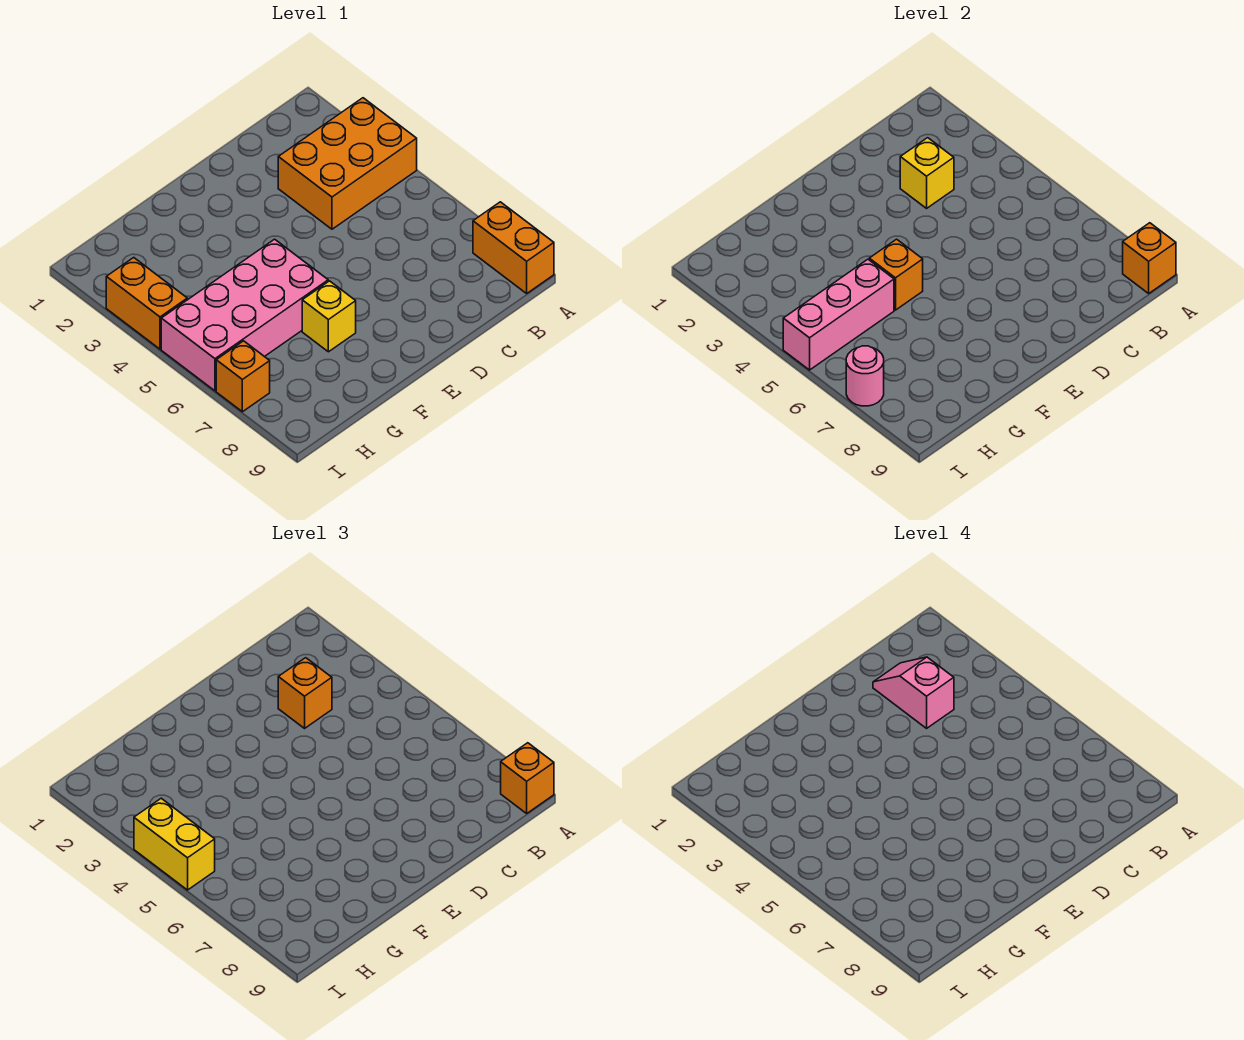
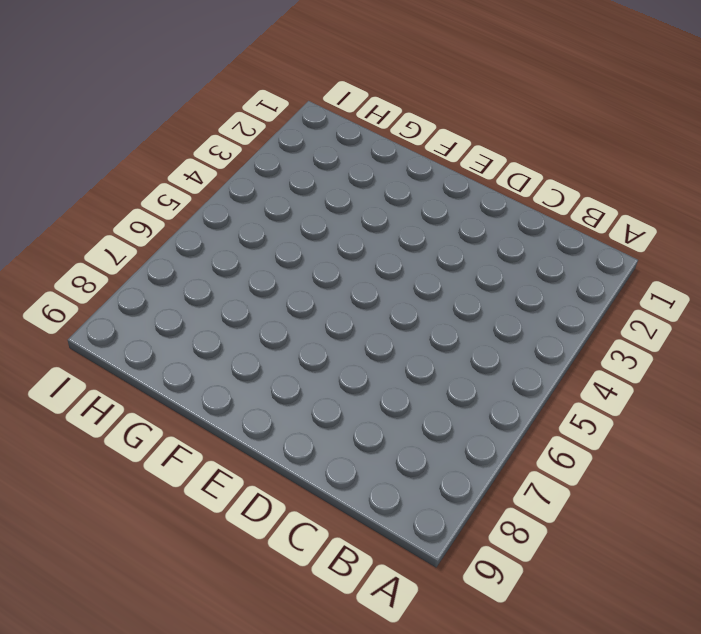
none -> orange brick A3:C4 level 1
none -> orange brick A8:A9 level 1
none -> pink brick F5:I6 level 1

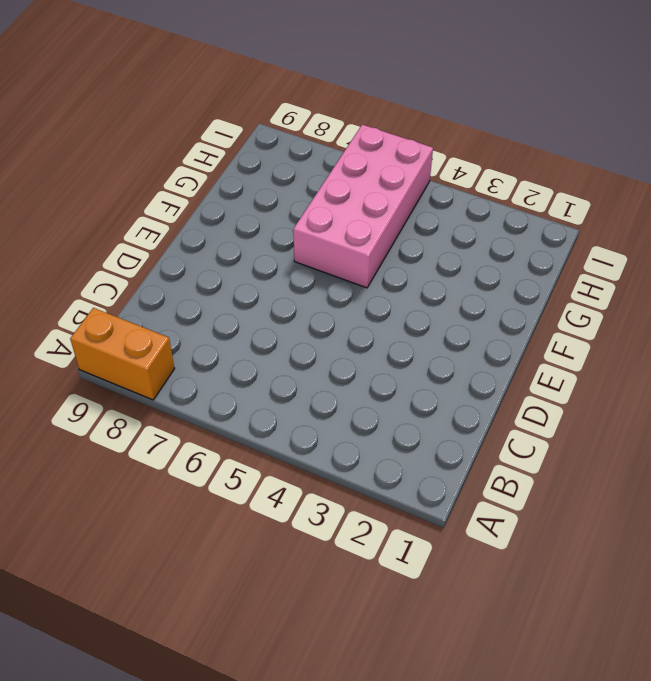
none -> orange brick A3:C4 level 1
none -> yellow brick F7 level 1
none -> orange brick I3:I4 level 1

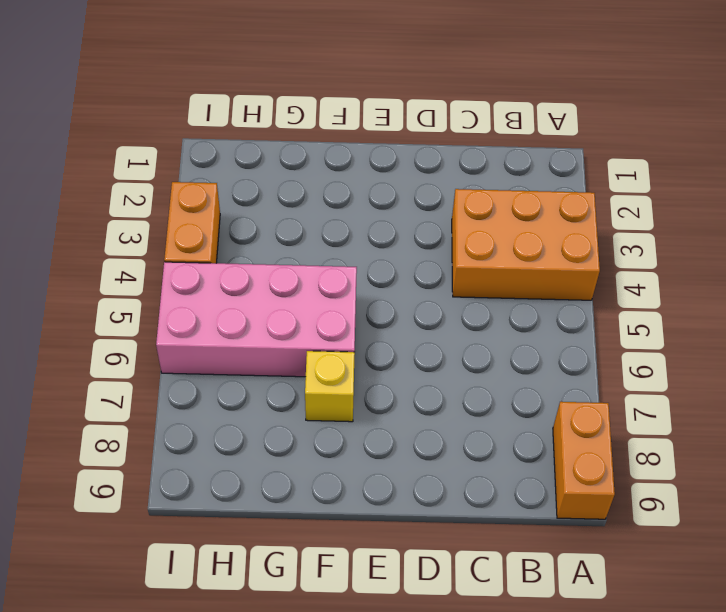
none -> orange brick I7 level 1
none -> orange brick A9 level 2
none -> yellow brick C3 level 2

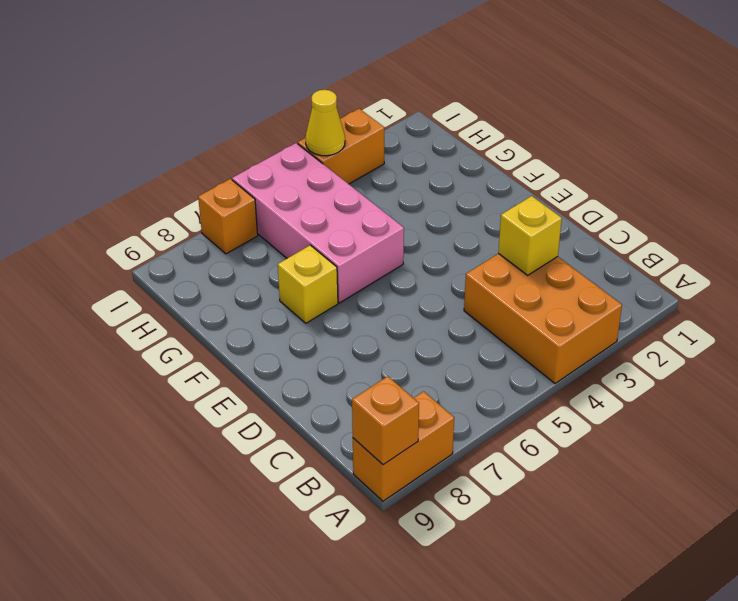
yellow cone I4 level 2 -> none
none -> orange brick F5 level 2
none -> pink brick G5:I5 level 2
none -> pink round brick I7 level 2

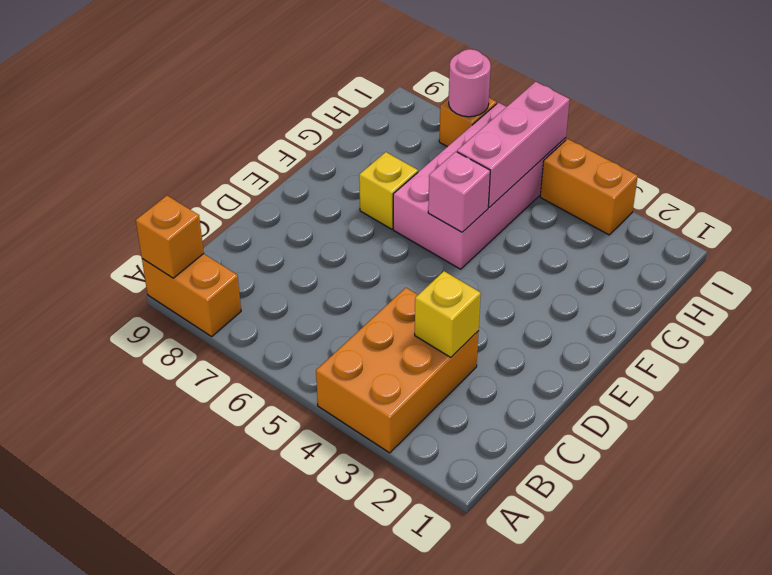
pink brick F5 level 2 -> orange brick F5 level 2
none -> orange brick A9 level 3
none -> orange brick C3 level 3
none -> yellow brick I4:I5 level 3

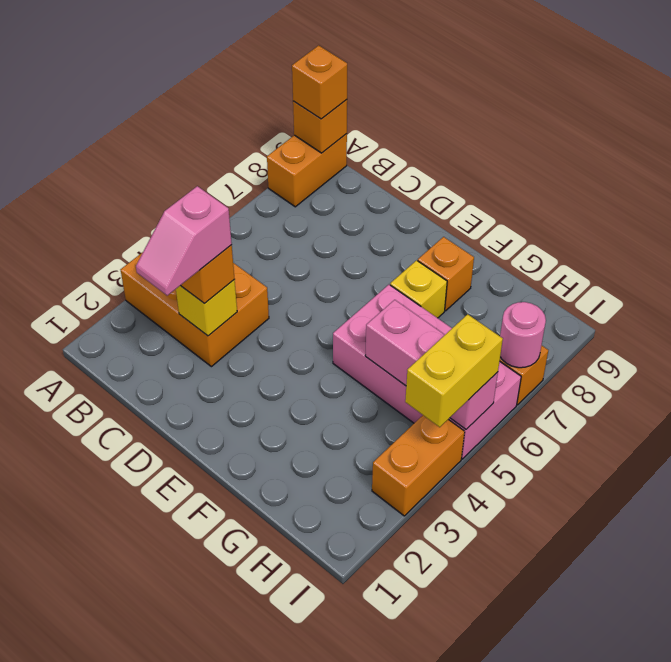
orange brick F8 level 1 -> orange brick F5 level 2

